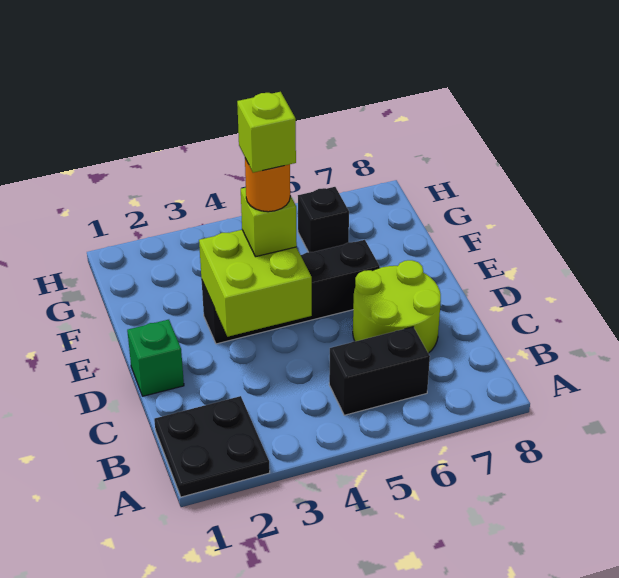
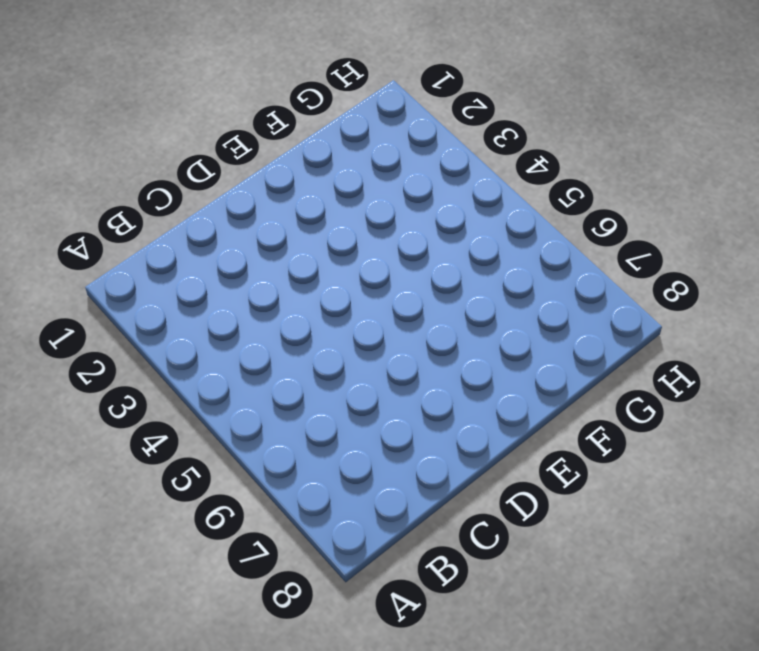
none -> black plate A1:B2 level 1
none -> black brick B5:B6 level 1

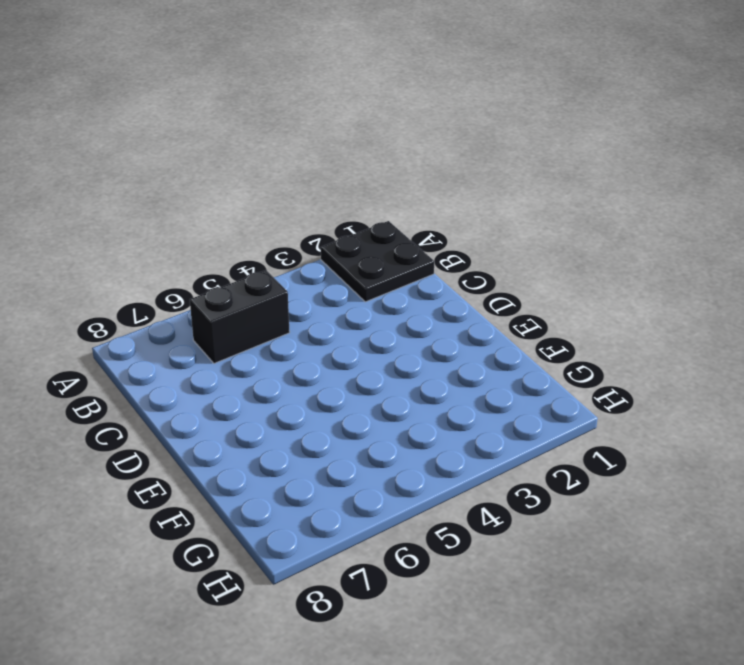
none -> lime round brick C6:D7 level 1
none -> green brick D1 level 1

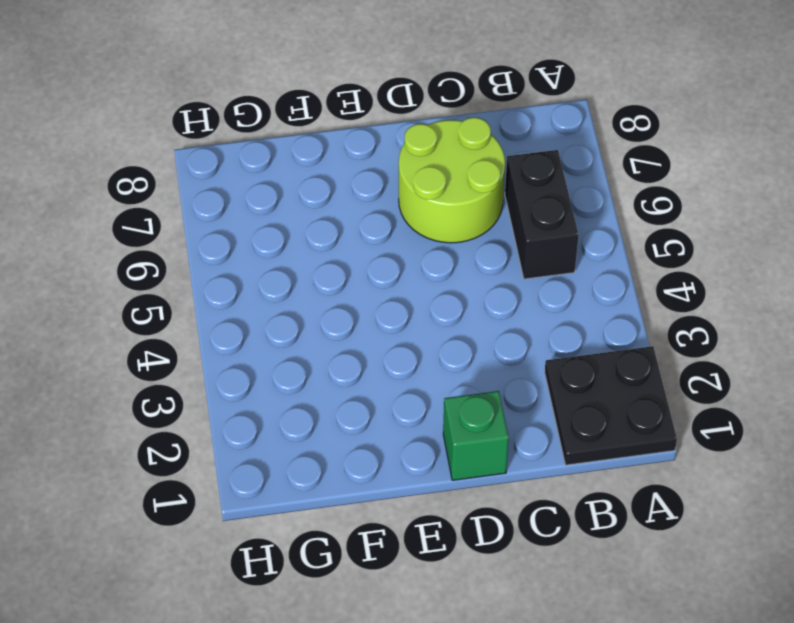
none -> black brick E3:E6 level 1
none -> black brick G6 level 1

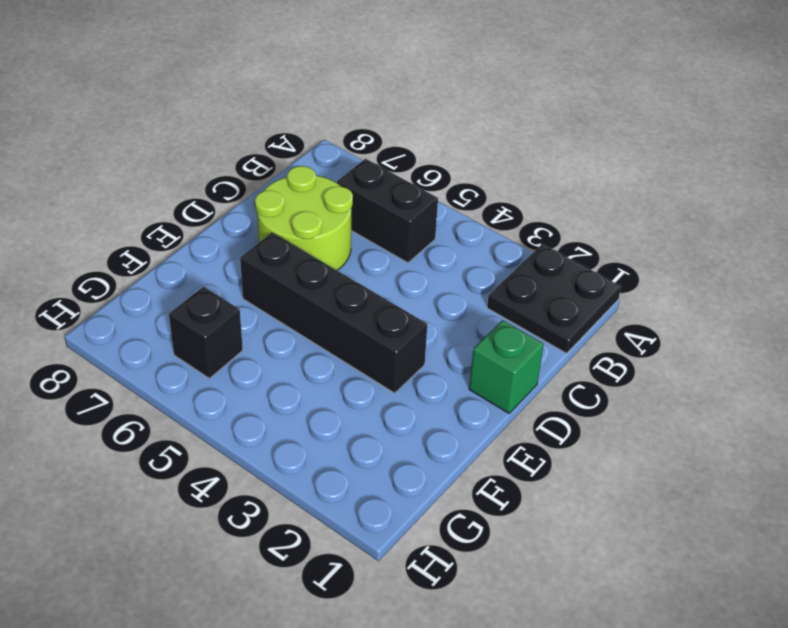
none -> lime brick D3:E4 level 2
none -> lime brick E4 level 3

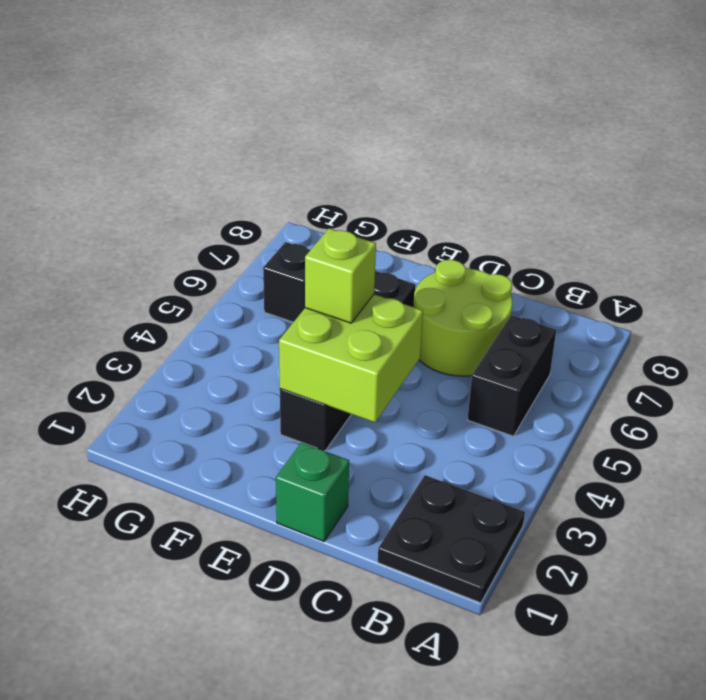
none -> orange round brick E4 level 4
none -> lime brick E4 level 5

